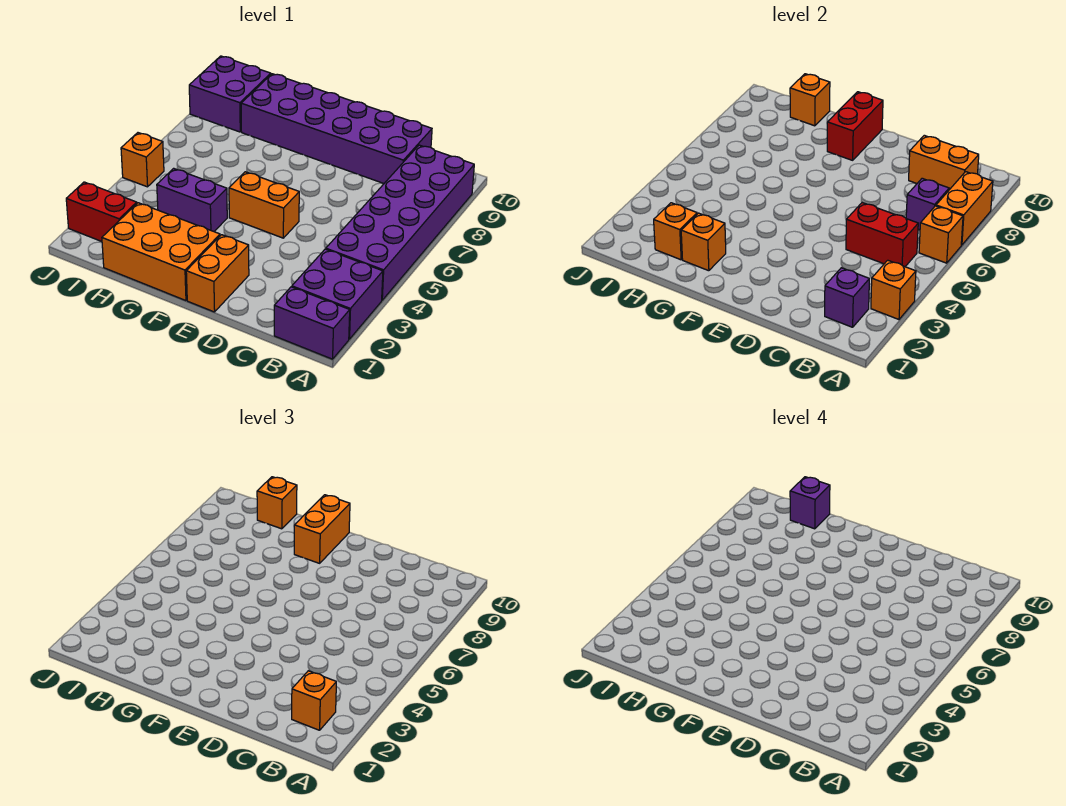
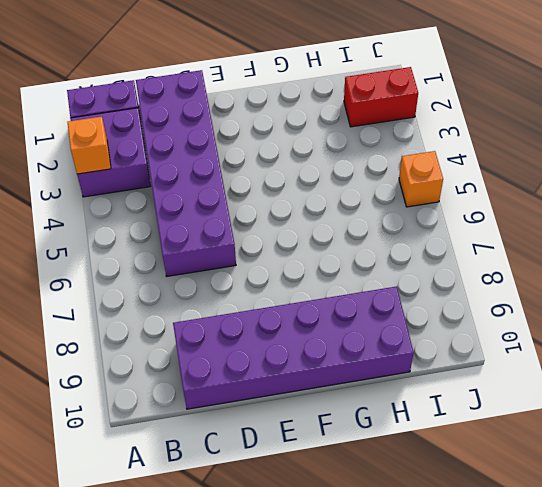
purple brick C1:D6 level 1 -> purple brick A4:B9 level 1
none -> orange brick E1:E2 level 1
none -> orange brick E5:F5 level 1
none -> orange brick F1:H2 level 1

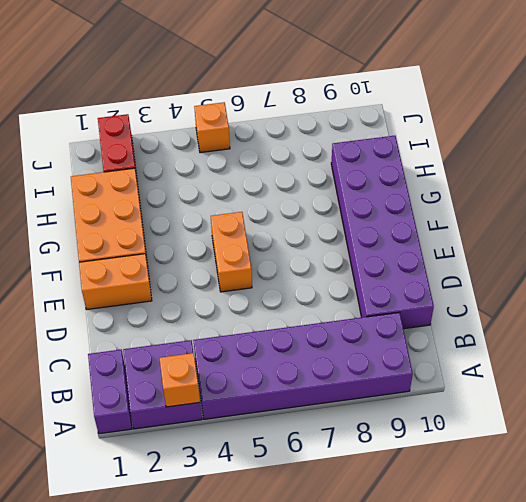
none -> purple brick G4:H4 level 1
none -> purple brick I9:J10 level 1
none -> orange brick A6 level 2

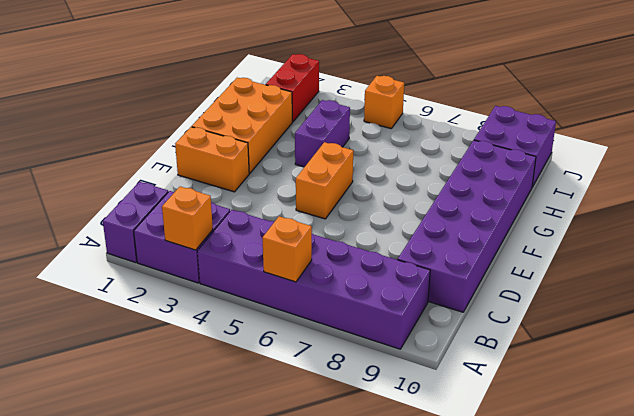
none -> orange brick A7:A8 level 2
none -> purple brick B2 level 2
none -> red brick B5:C5 level 2

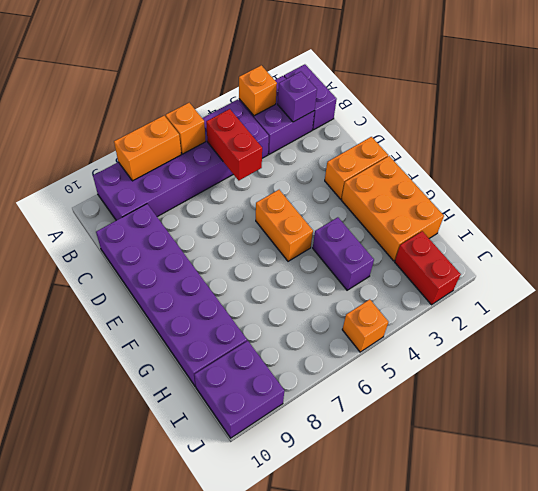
none -> purple brick B7 level 2
none -> orange brick B9:C9 level 2
none -> red brick F9:F10 level 2

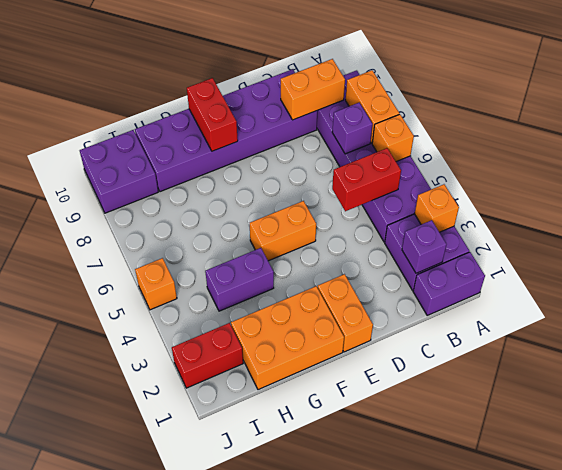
none -> orange brick G2 level 2
none -> orange brick H2 level 2
none -> orange brick H10 level 2

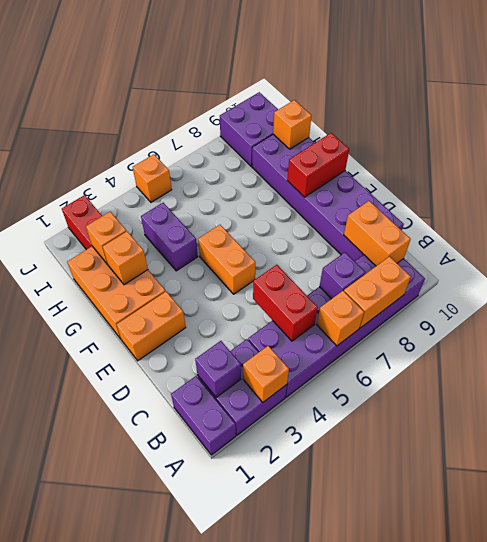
none -> orange brick B2 level 3
none -> orange brick F9:F10 level 3
none -> orange brick H10 level 3

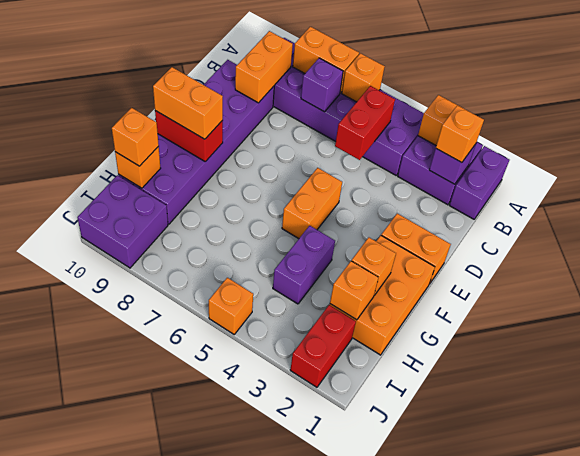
none -> purple brick H10 level 4

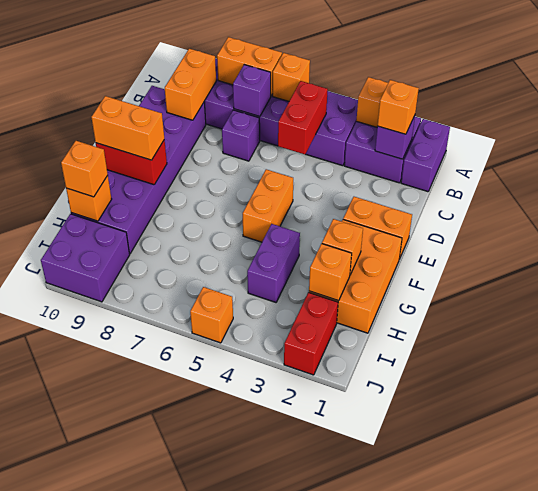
purple brick C7 level 1 -> purple brick H10 level 4

